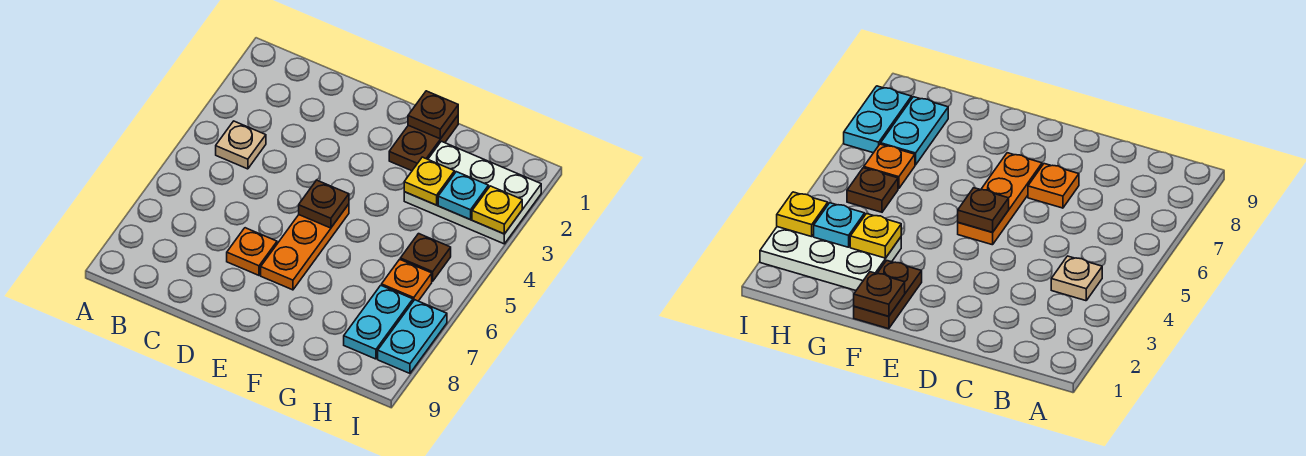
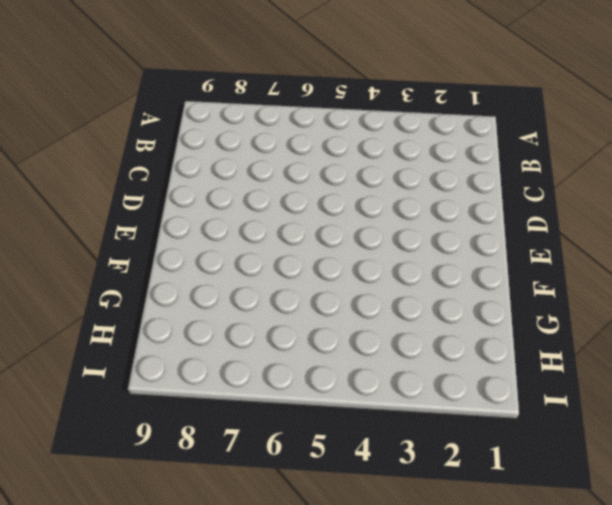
none -> tan plate B4 level 1
none -> orange plate D7 level 1
none -> orange plate E5:E7 level 1

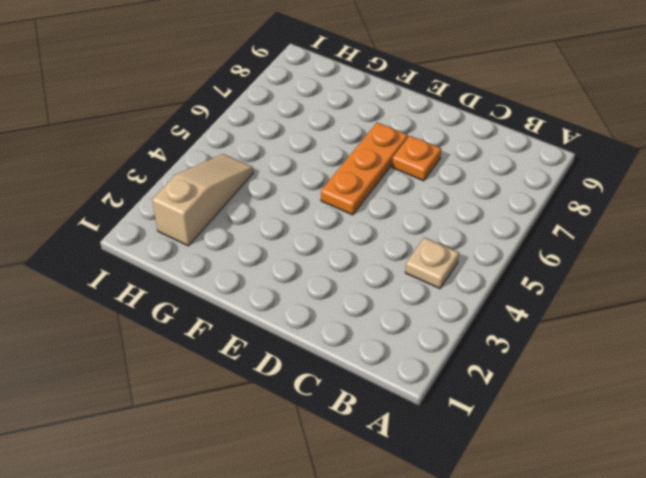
tan slope H2:H4 level 1 top 2 -> white plate G2:I3 level 1
none -> brown plate F1:F2 level 1
none -> brown plate H5 level 1
none -> orange plate H6 level 1

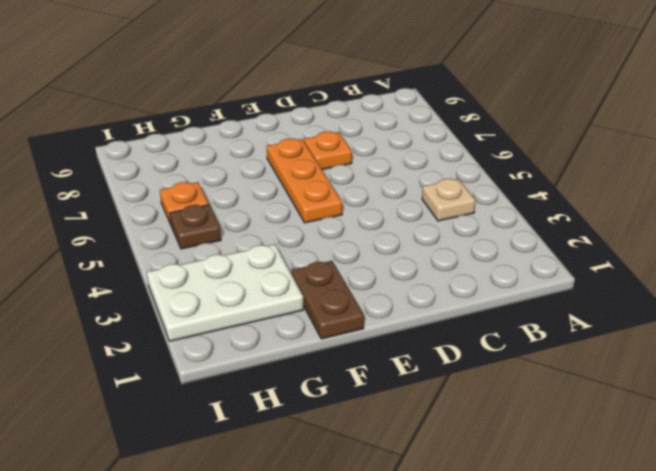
none -> cyan plate H7:H8 level 1
none -> cyan plate I7:I8 level 1
none -> brown plate E5 level 2

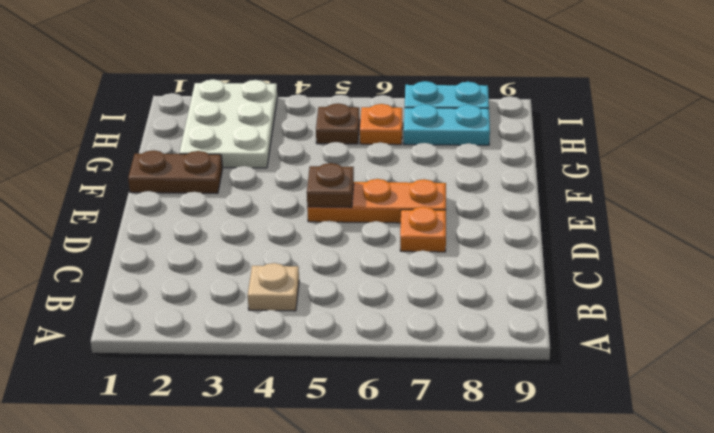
none -> brown plate F1 level 2
none -> yellow plate G3 level 2
none -> cyan plate H3 level 2

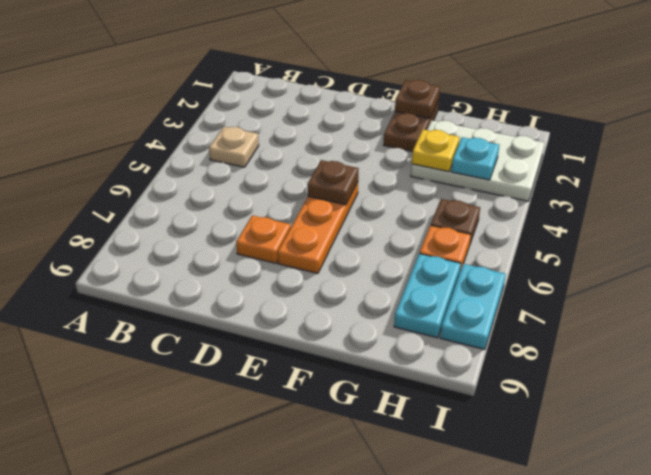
none -> yellow plate I3 level 2

